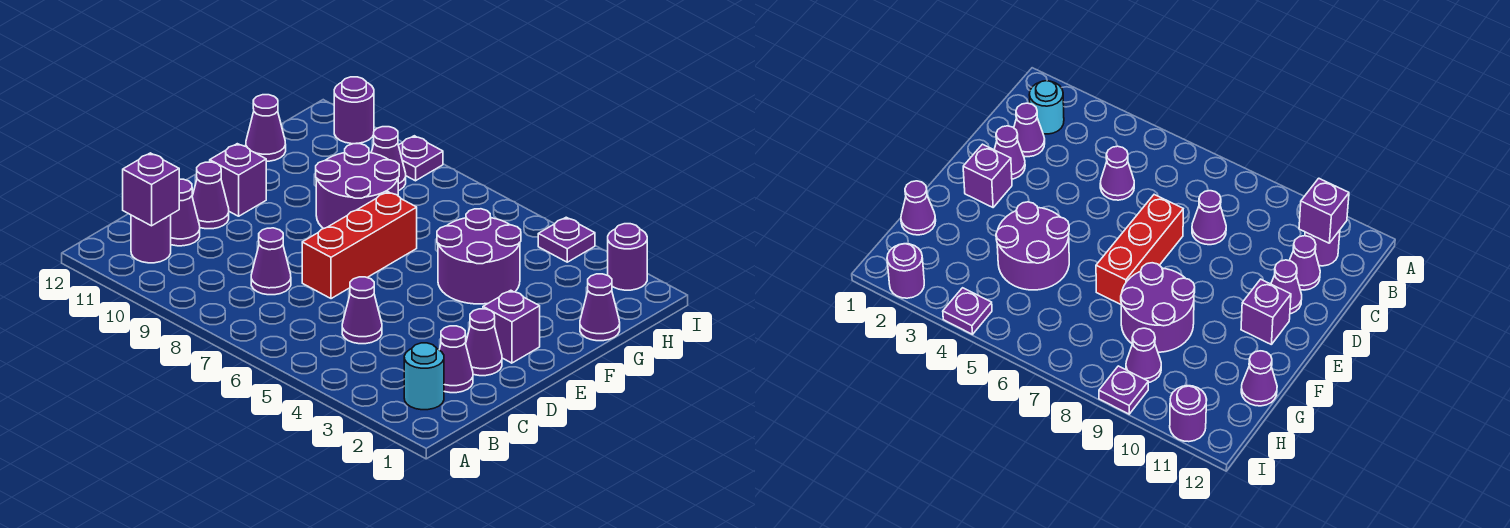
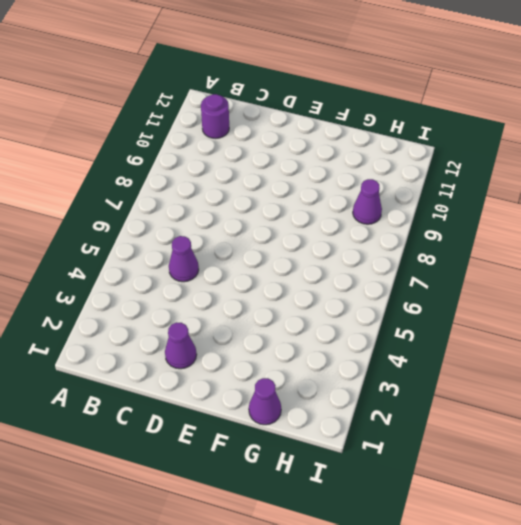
none -> cyan round brick B2 level 1
none -> purple cone C2 level 1
none -> purple cone C8 level 1

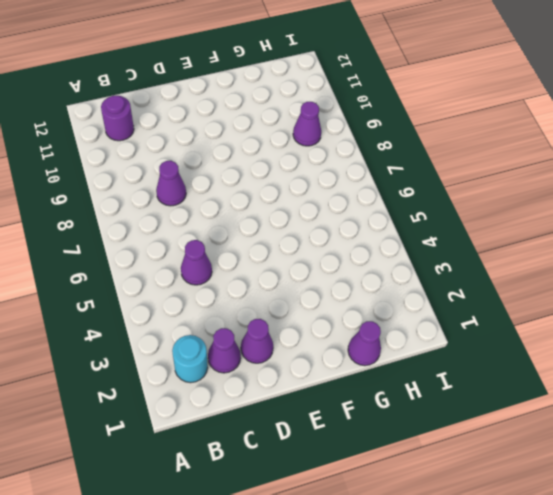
none -> purple cone C11 level 1
none -> red brick D7:F7 level 1
none -> purple cone D11 level 1

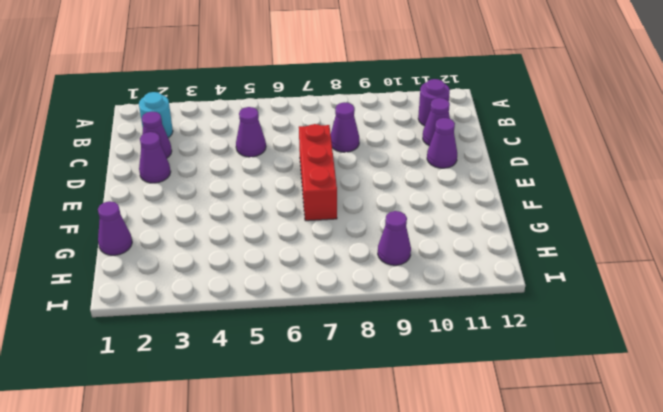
none -> purple brick E2 level 1
none -> purple brick E11 level 1
none -> purple round brick F4:G5 level 1

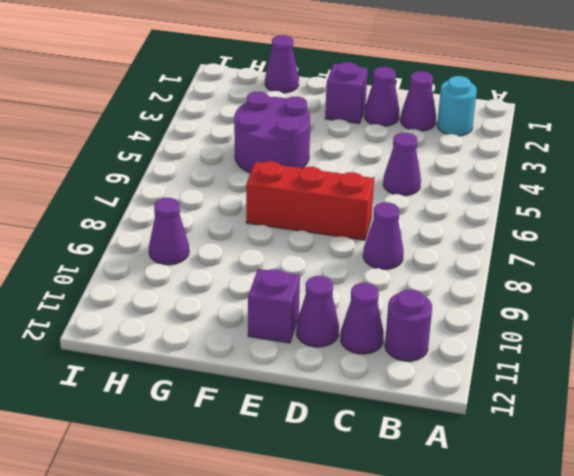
none -> purple round brick F8:G9 level 1
none -> purple cone G12 level 1
none -> purple round brick I2 level 1

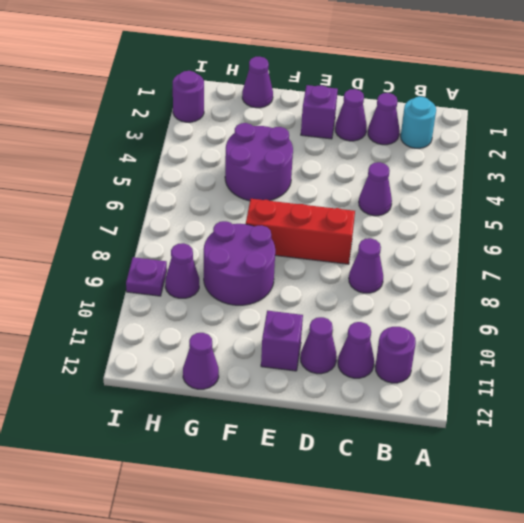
none -> purple plate I4 level 1
none -> purple round brick I11 level 1
none -> purple brick B11 level 2

